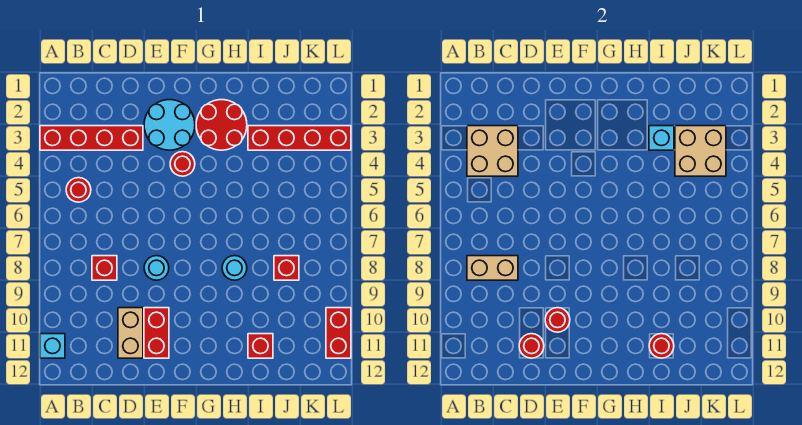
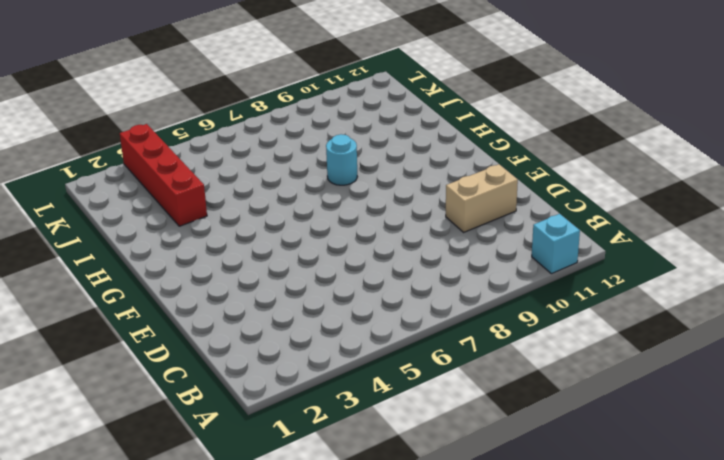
none -> red brick A3:D3 level 1
none -> red round brick B5 level 1
none -> red brick C8 level 1

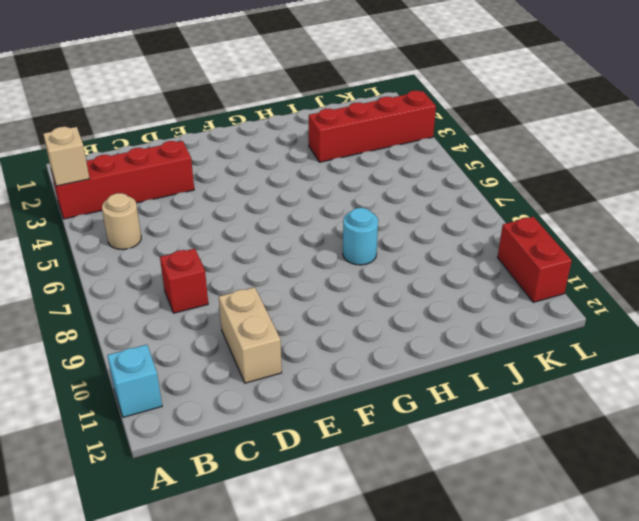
tan brick A3 level 2 -> none
tan round brick B5 level 1 -> red round brick B5 level 1
none -> cyan round brick E2:F3 level 1
none -> cyan round brick E8 level 1
none -> red brick E10:E11 level 1

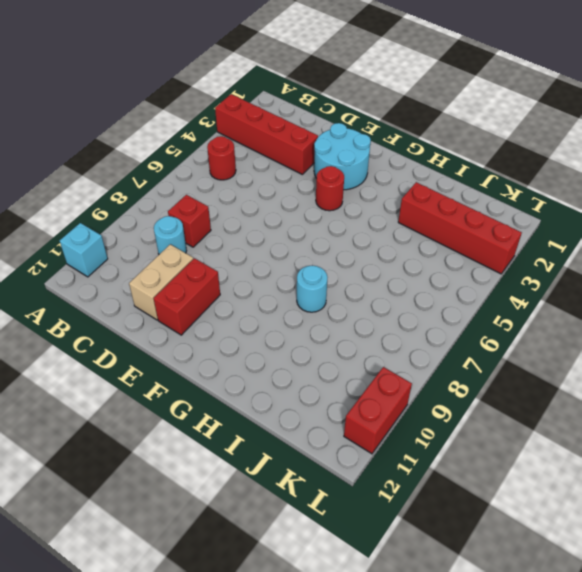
cyan round brick C9 level 1 -> cyan round brick E8 level 1
none -> red round brick G2:H3 level 1
none -> red brick I11 level 1
none -> red brick J8 level 1

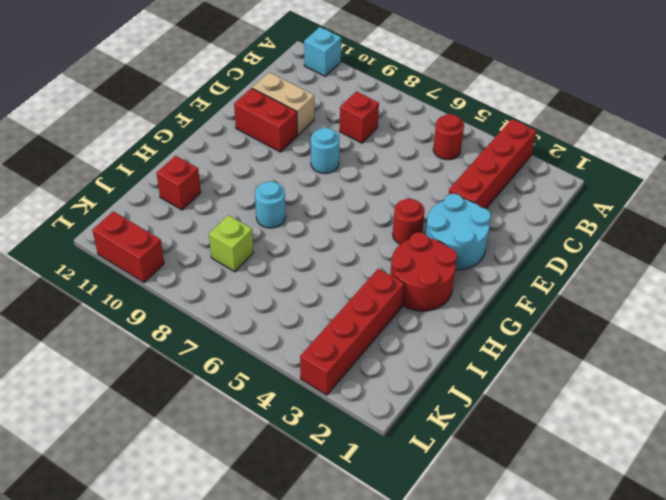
lime brick J8 level 1 -> red brick J8 level 1
none -> tan brick B3:C4 level 2
none -> tan brick B8:C8 level 2
none -> red round brick D11 level 2

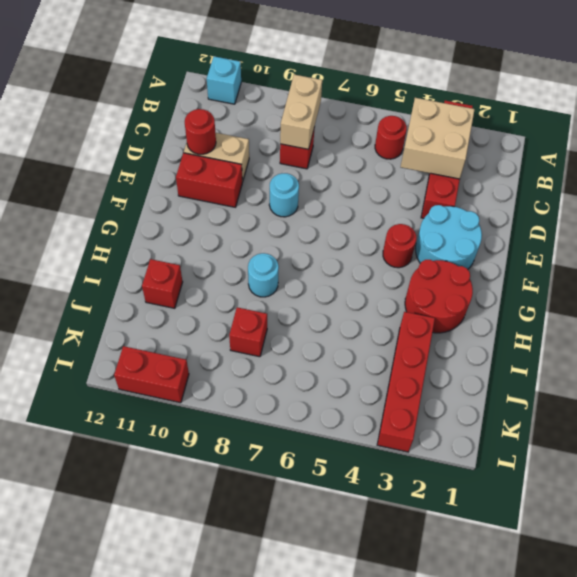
none -> red round brick E10 level 2
none -> cyan brick I3 level 2
none -> red round brick I11 level 2

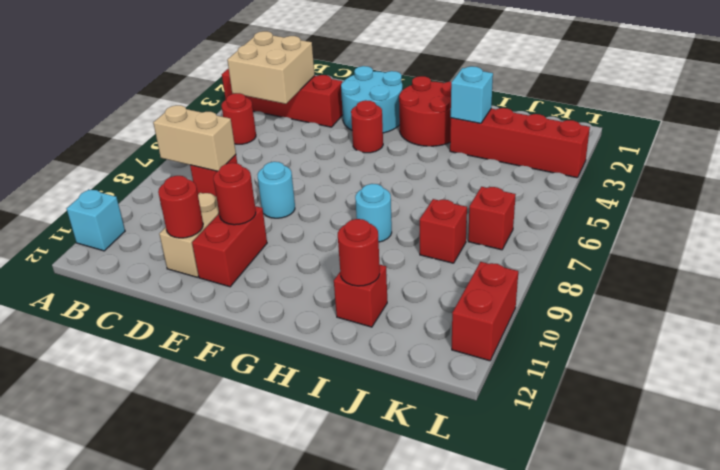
red brick K7 level 1 -> none
none -> tan brick J3:K4 level 2

